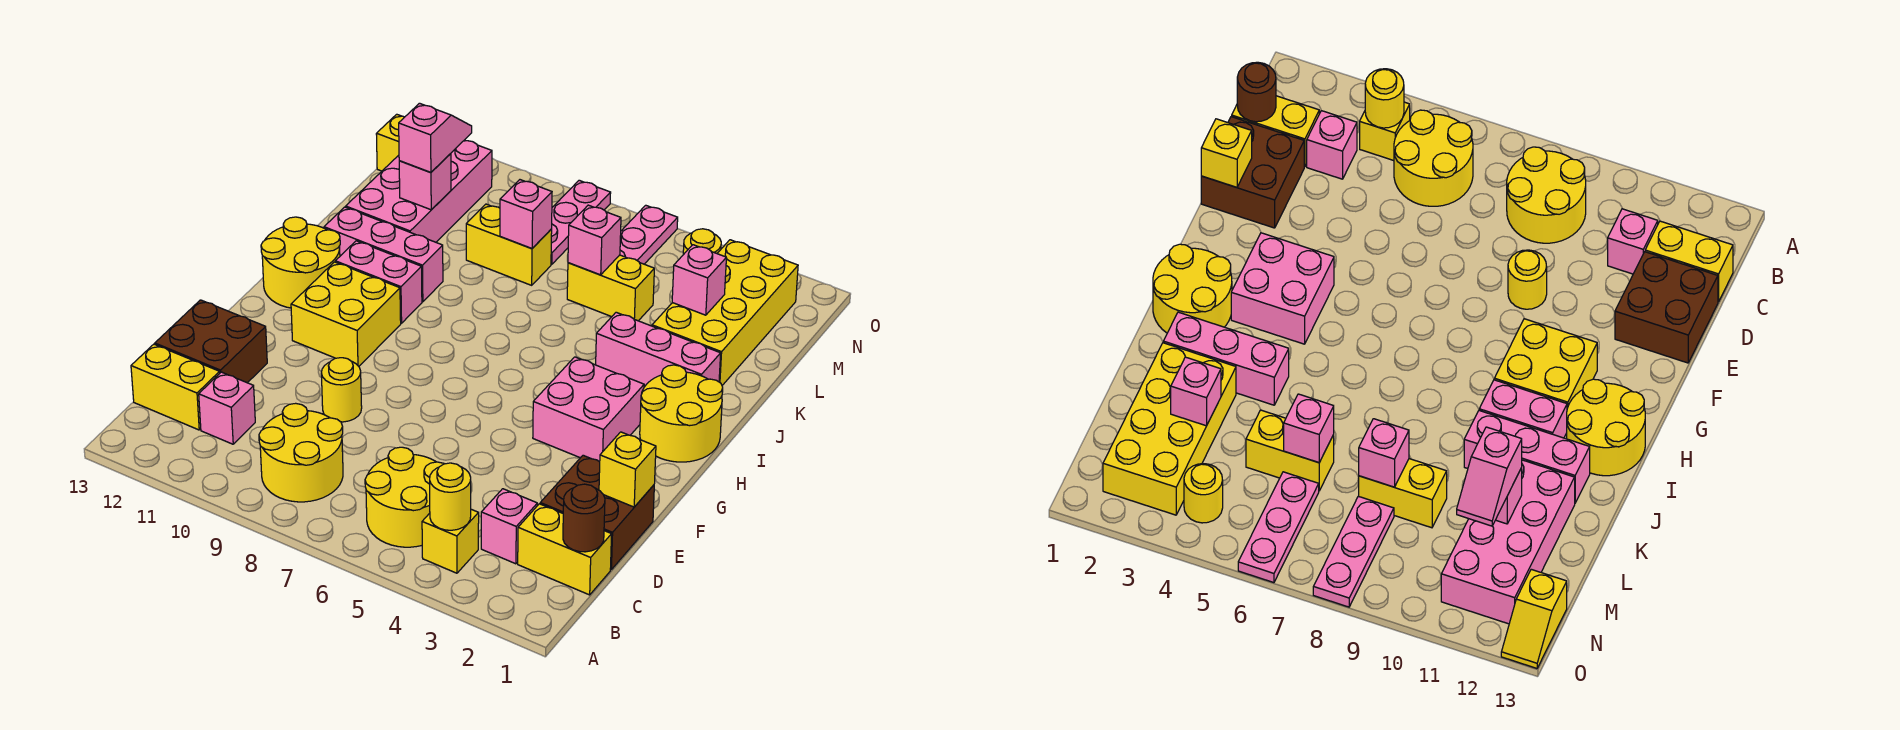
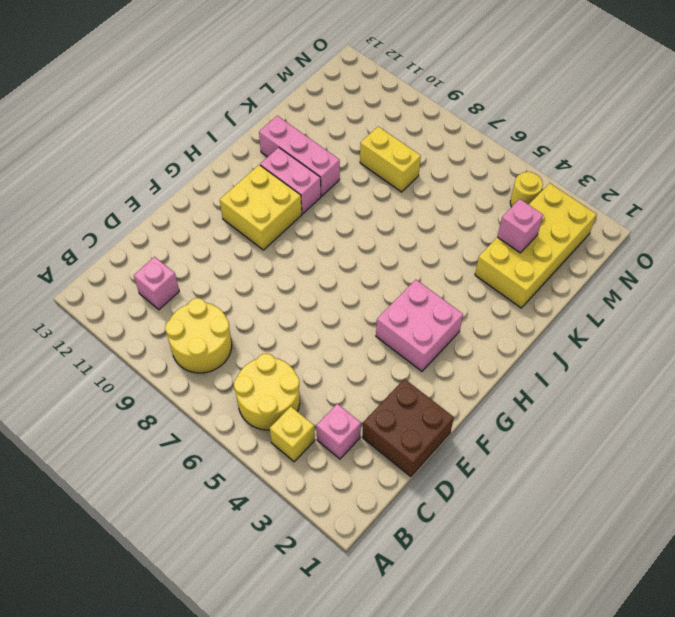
none -> yellow brick C1:C2 level 1
none -> yellow brick C12:C13 level 1
none -> brown brick D12:E13 level 1
none -> yellow round brick E9 level 1

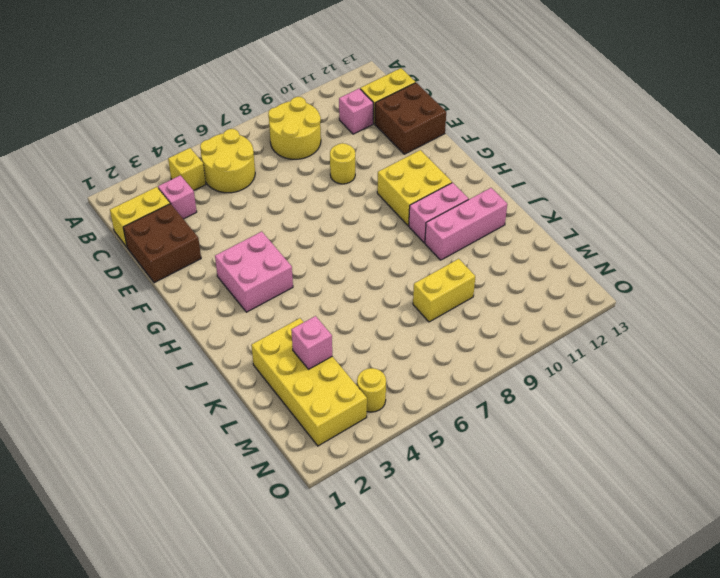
none -> yellow round brick H1:I2 level 1
none -> yellow round brick H12:I13 level 1
none -> pink brick J2:J4 level 1
none -> pink brick K11:N12 level 1

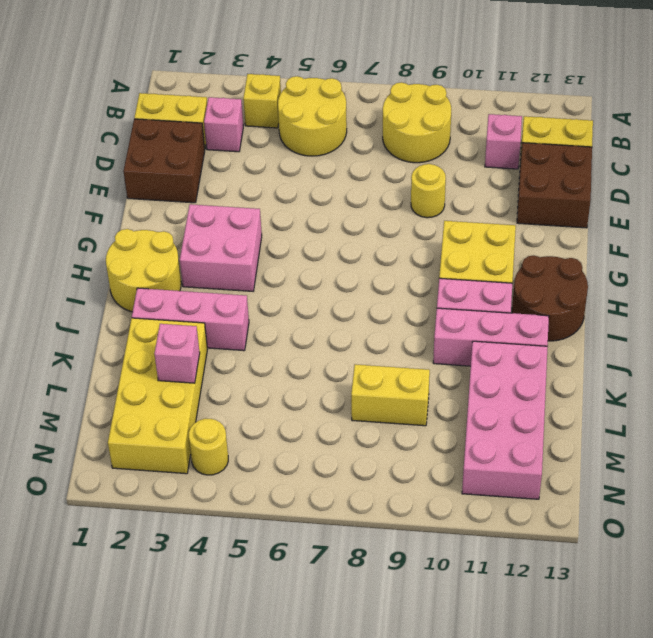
brown round brick H12:I13 level 1 -> yellow round brick H12:I13 level 1
none -> yellow brick L5:L6 level 1
none -> pink plate M6:O6 level 1
none -> pink plate M8:O8 level 1
none -> yellow slope N13:O13 level 1 top N

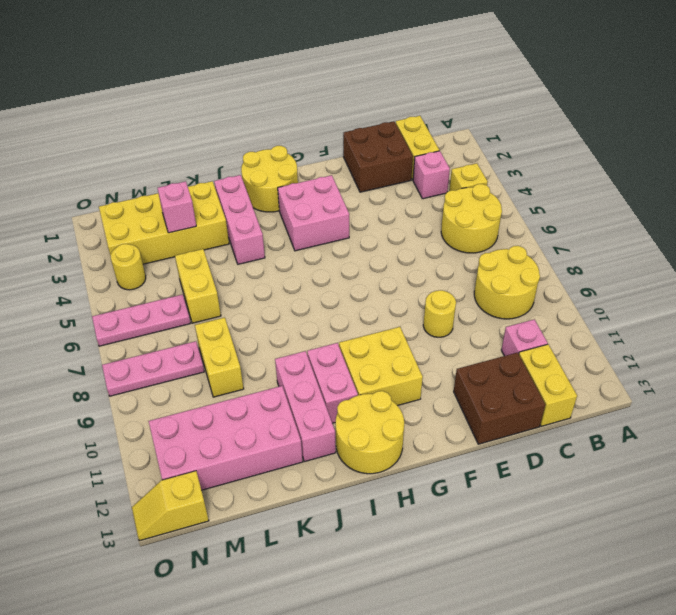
none -> yellow round brick B4 level 2
none -> brown round brick C1 level 2
none -> yellow brick E1 level 2
none -> pink brick L6 level 2

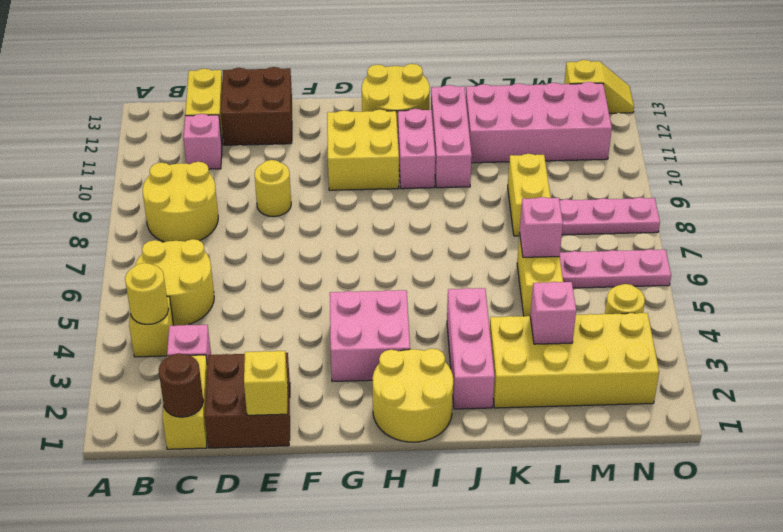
none -> pink brick L8 level 2
none -> pink brick L11 level 2
none -> pink slope L11:M11 level 3 top L

